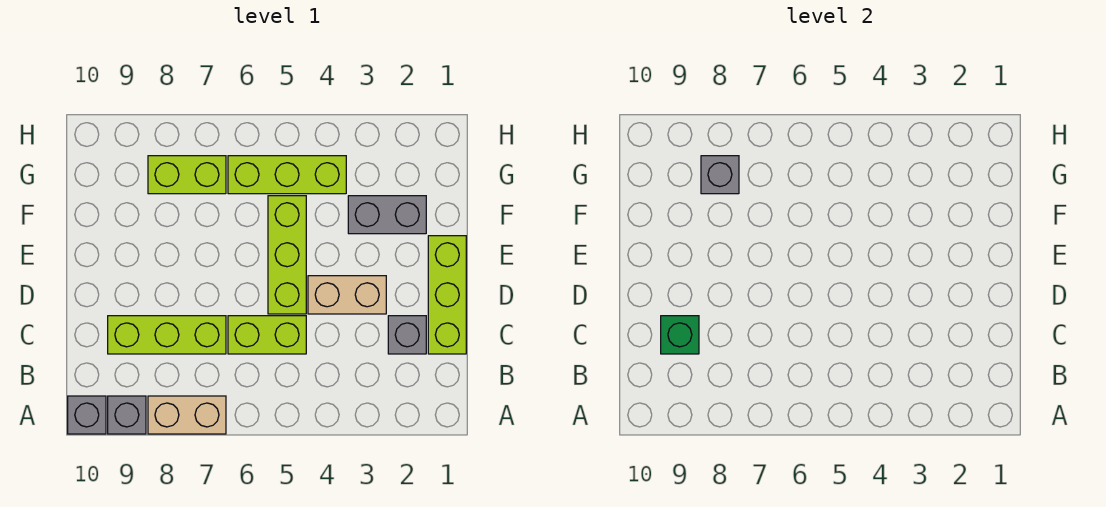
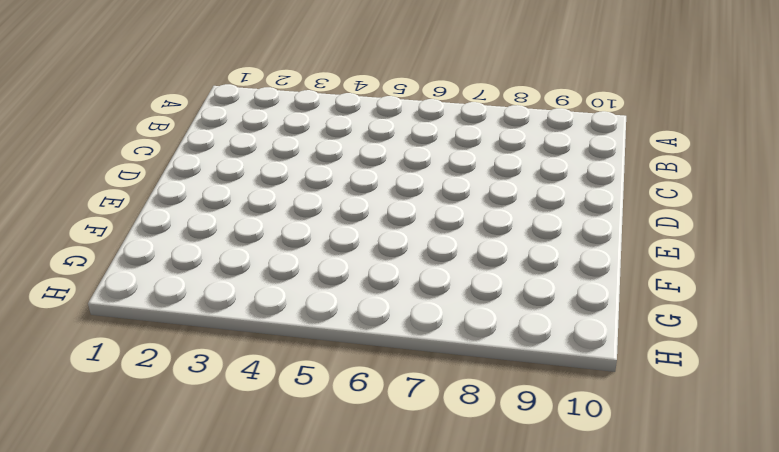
none -> tan brick A7:A8 level 1
none -> grey brick A9 level 1
none -> grey brick A10 level 1

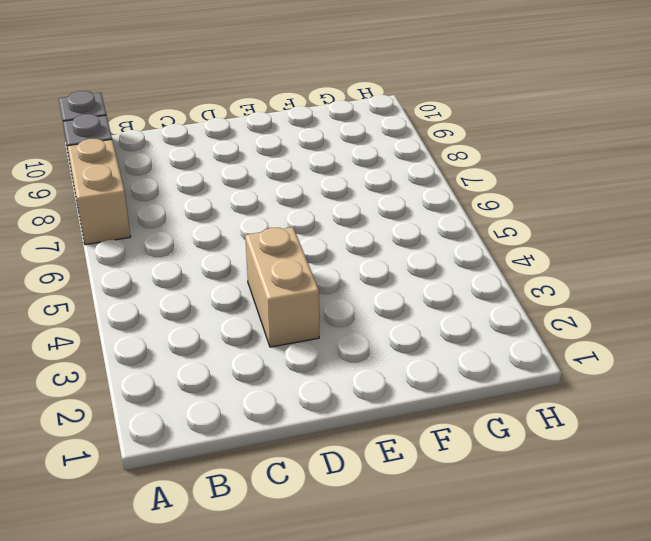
none -> lime brick C1:E1 level 1
none -> grey brick C2 level 1
none -> lime brick C5:C6 level 1

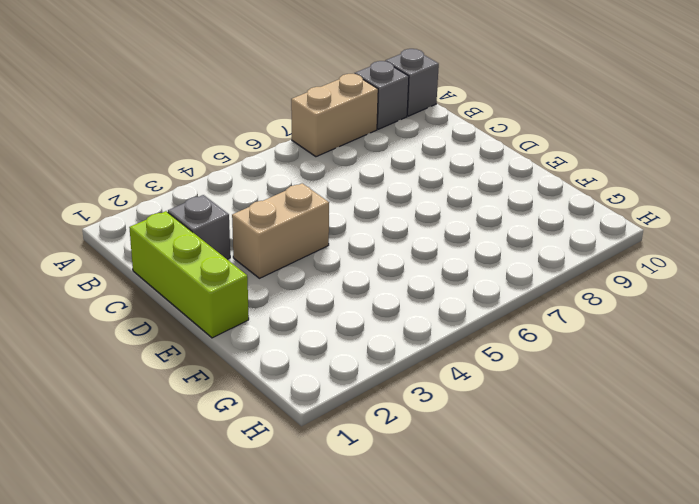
none -> lime brick C5:C6 level 1
none -> lime brick C7:C9 level 1
none -> lime brick D5:F5 level 1

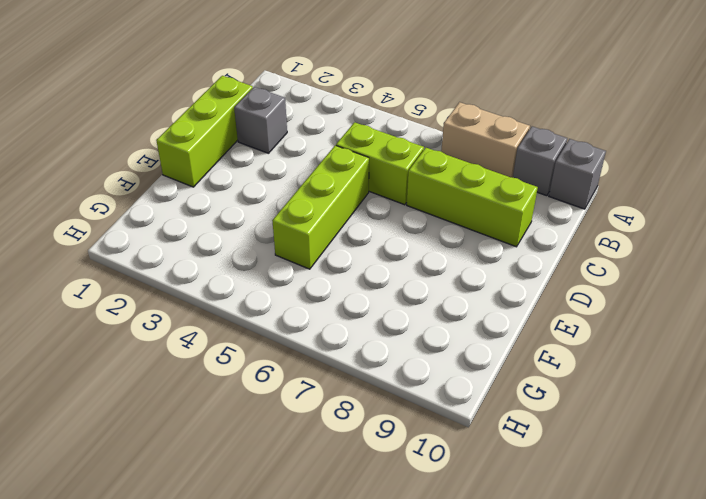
none -> tan brick D3:D4 level 1
none -> grey brick F2:F3 level 1
none -> lime brick G4:G6 level 1

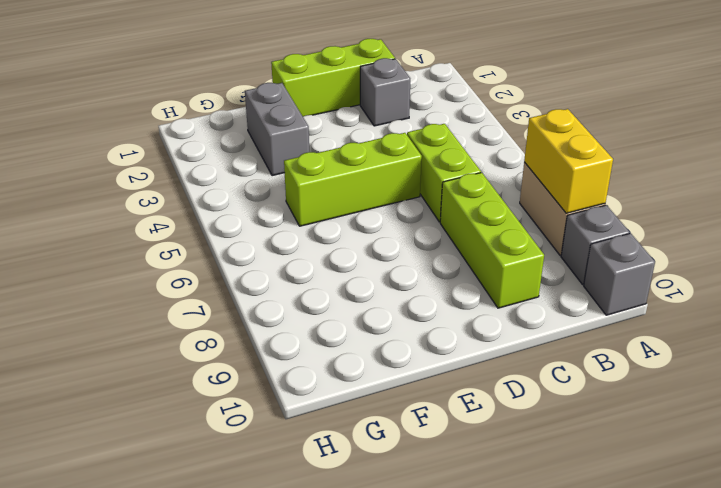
yellow brick A7:A8 level 2 -> none
none -> tan brick D3:D4 level 1
none -> lime brick G4:G6 level 1
none -> lime brick G7:G8 level 1

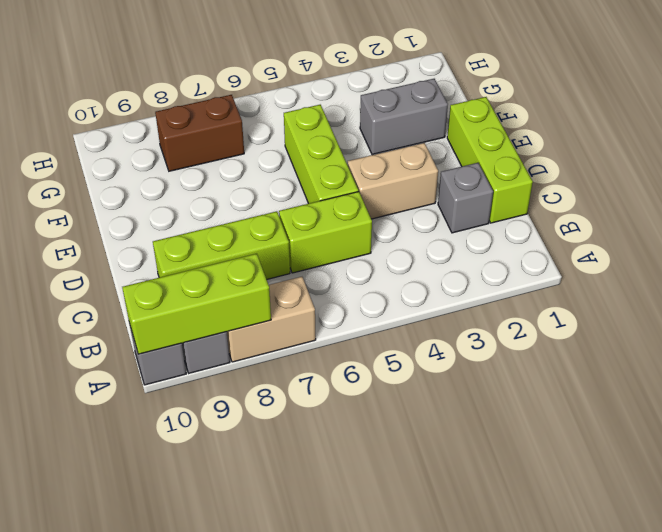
lime brick A8:A10 level 2 -> lime brick G4:G6 level 1
brown brick G7:G8 level 1 -> lime brick G7:G8 level 1
none -> green brick C9 level 2
none -> grey brick G8 level 2

